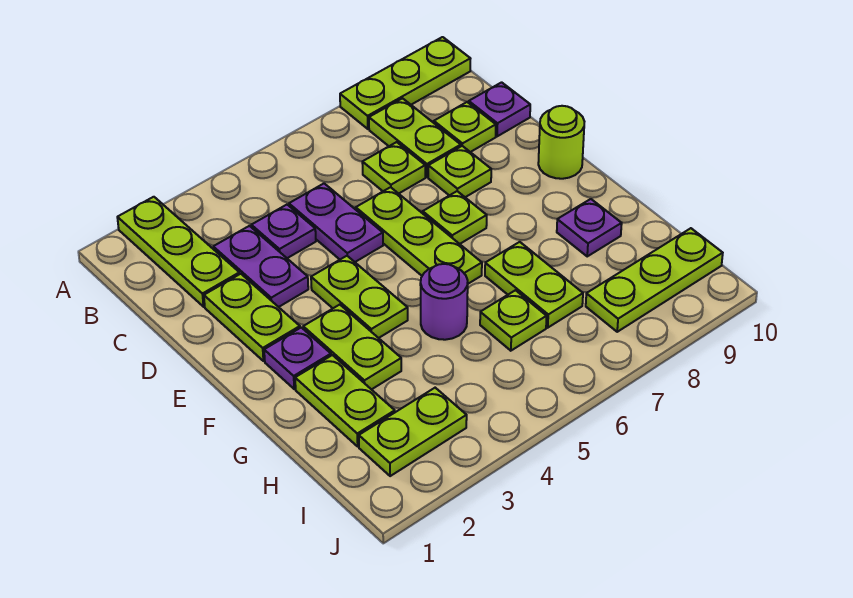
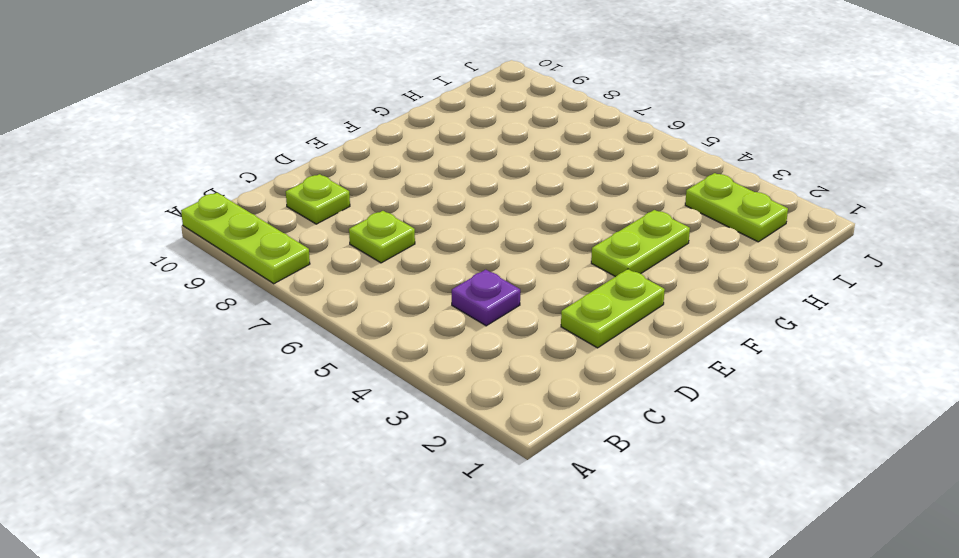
none -> lime plate A2:C2 level 1
none -> lime plate B8:C8 level 1
none -> purple plate C3:D3 level 1

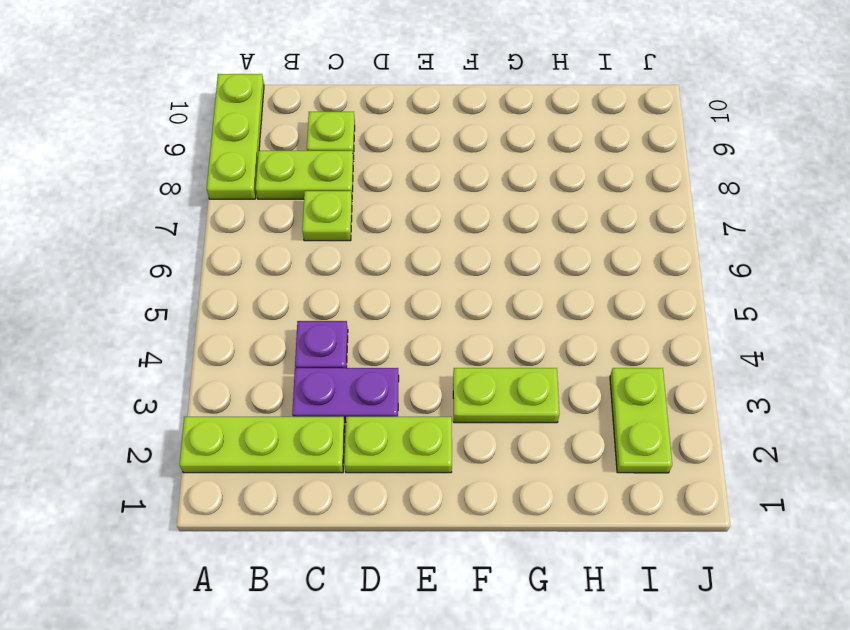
none -> purple plate C5:D5 level 1
none -> purple plate C10 level 1
none -> lime plate D6:F6 level 1

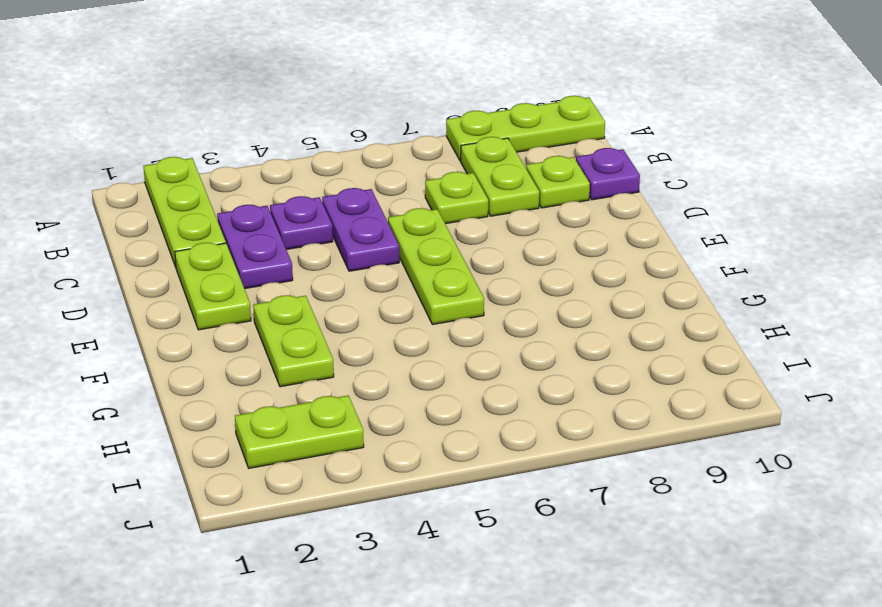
none -> lime plate D8 level 1
none -> lime plate E4:F4 level 1
none -> lime plate E7 level 1

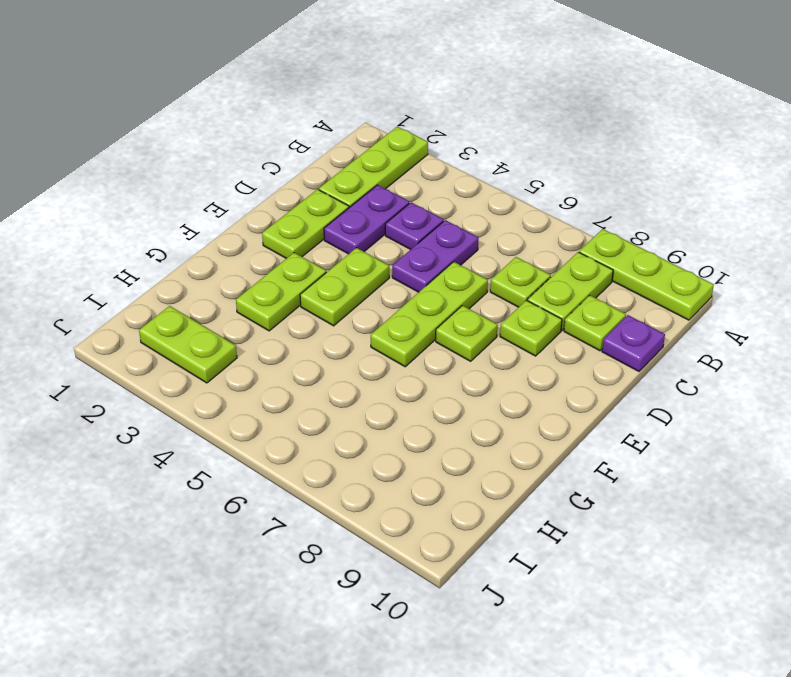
none -> lime round brick E10 level 1
none -> purple plate F2 level 1
none -> lime plate G2:H2 level 1

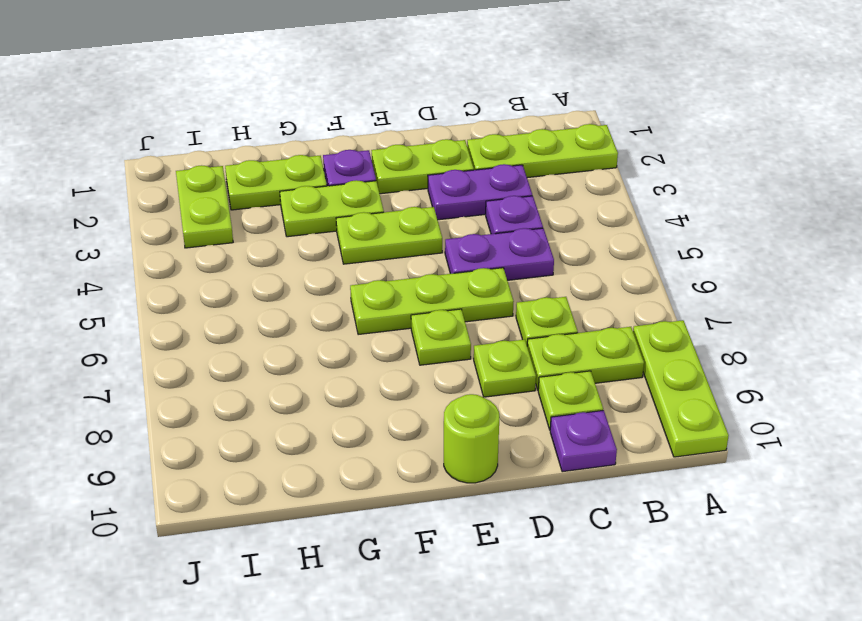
none -> purple round brick G5 level 1
none -> lime plate G7:H7 level 1
none -> purple plate G9 level 1

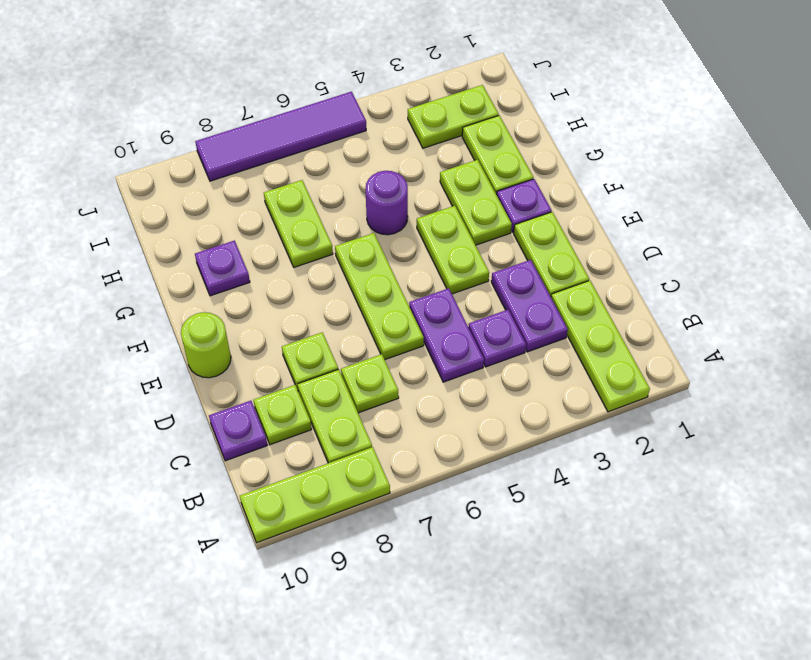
purple tile J5:J8 level 1 -> none
none -> lime plate E7 level 1
none -> lime plate H6 level 1
none -> lime plate I8:I10 level 1

